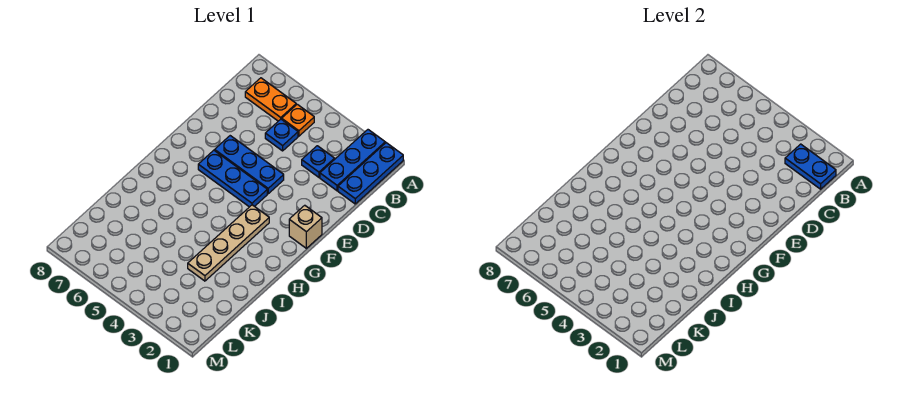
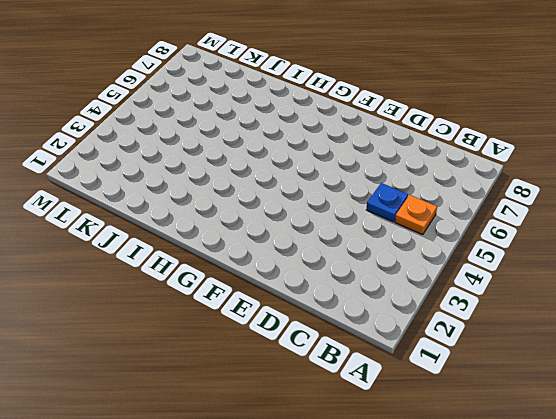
none -> blue plate A1:C1 level 1
none -> blue plate A2:C2 level 1

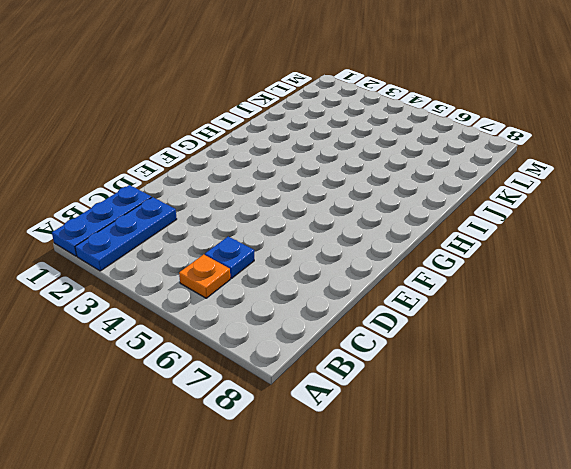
none -> orange plate B6:B7 level 1
none -> blue plate C3 level 1

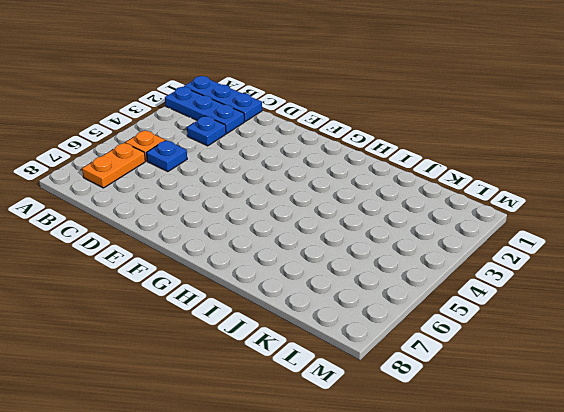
none -> blue plate E4:E6 level 1
none -> tan brick F1 level 1

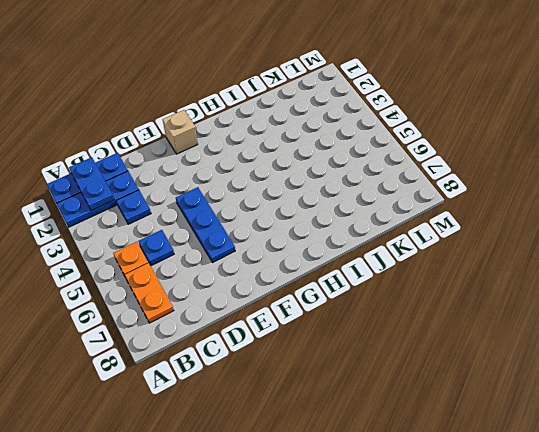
none -> blue plate F4:F6 level 1
none -> tan plate G3:J3 level 1

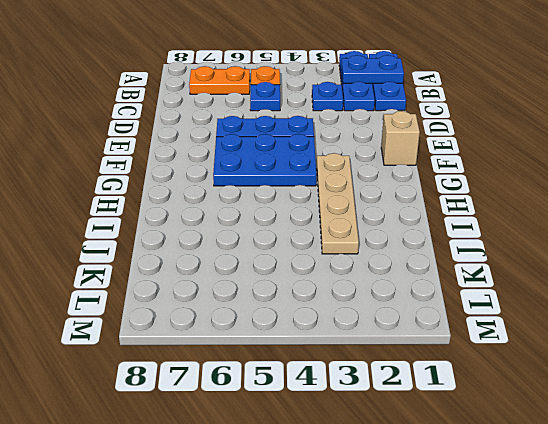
blue plate F4:G6 level 1 -> blue plate F4:F6 level 1

